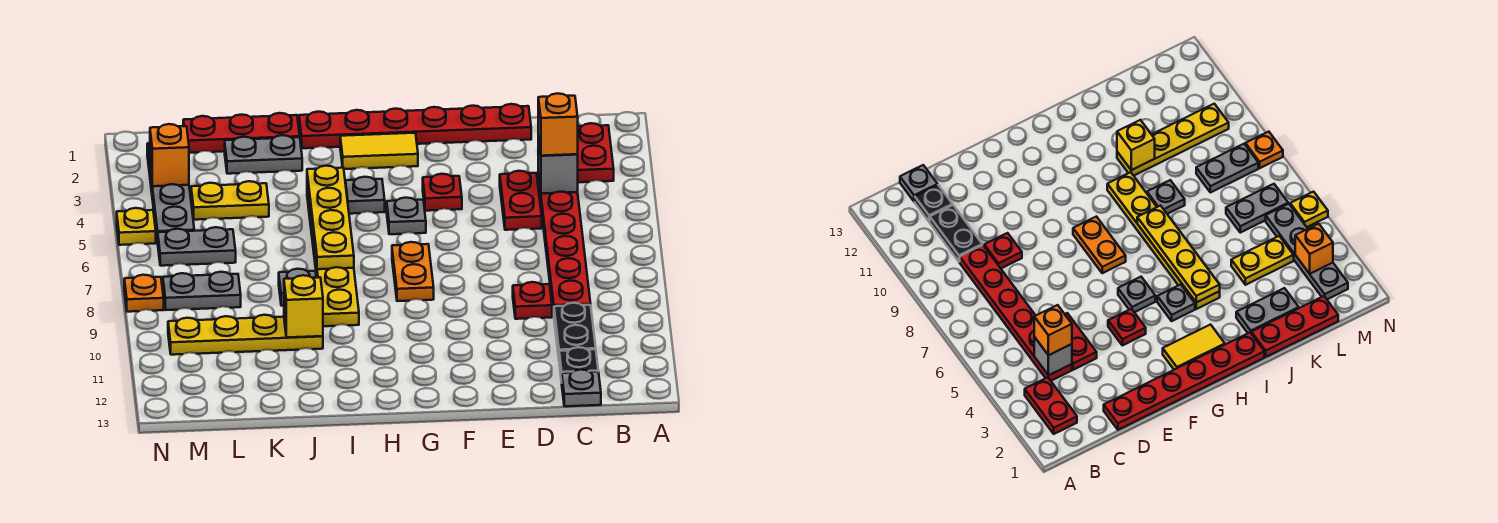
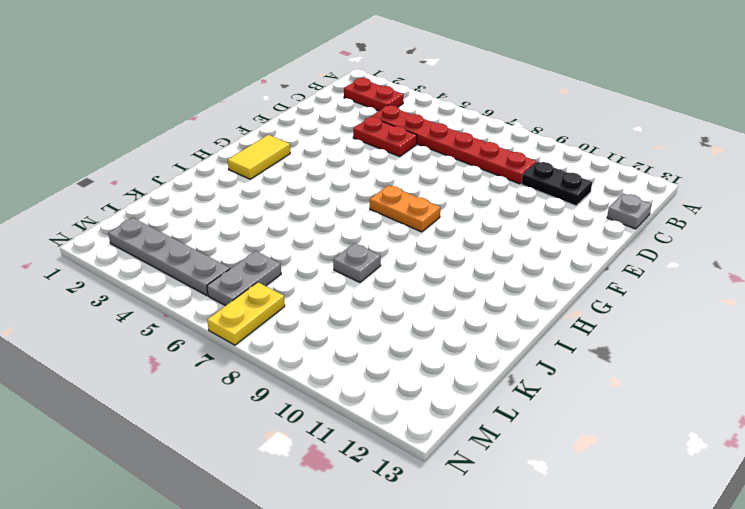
yellow plate M7:N7 level 1 -> yellow plate K4:L4 level 1
none -> black plate C12 level 1
none -> red plate D1:I1 level 1
none -> red plate D9 level 1

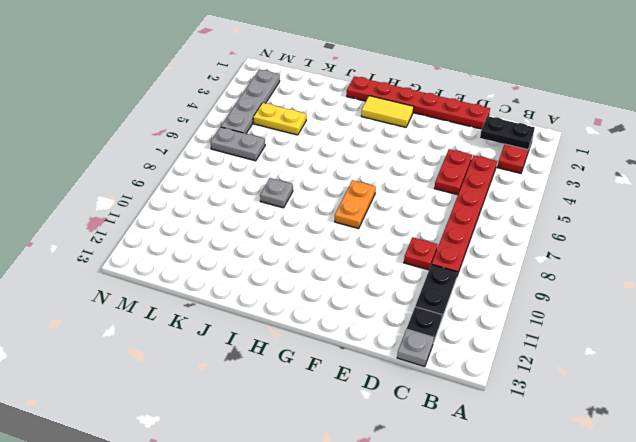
black plate B2:C2 level 2 -> none
none -> red plate F4 level 1
none -> grey plate G5 level 1
none -> grey plate H4 level 1

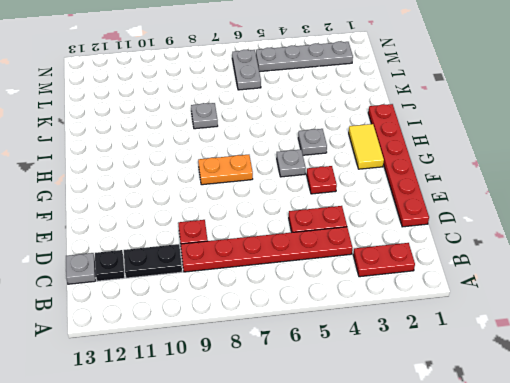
none -> yellow plate I4:I9 level 1
none -> red plate J1:L1 level 1
none -> grey plate J2:K2 level 1

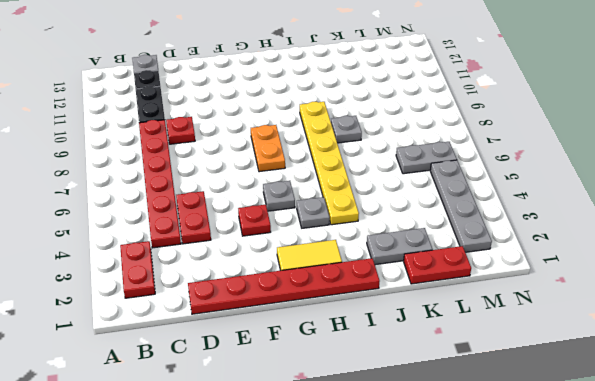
red plate K1:L1 level 1 -> red plate J1:L1 level 1
none -> yellow plate J10:M10 level 1
none -> yellow plate K4:L4 level 1
none -> grey plate L8:M8 level 1

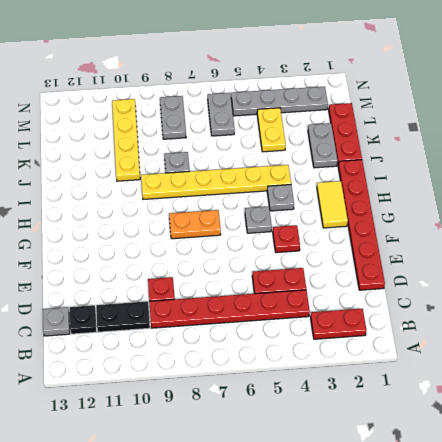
none -> yellow plate N5 level 1
none -> orange plate N8 level 1
none -> grey brick C4 level 2

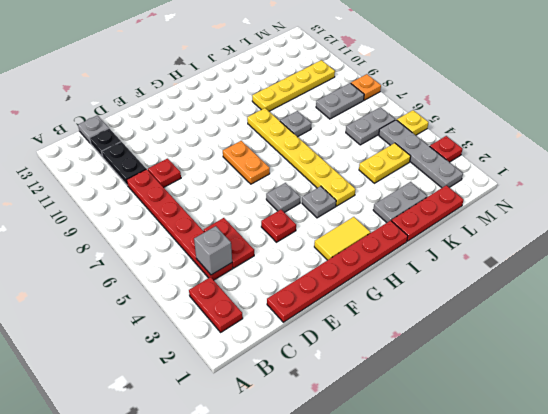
red plate N3 level 1 -> none
none -> yellow plate I4:I7 level 2
none -> yellow brick J10 level 2
none -> orange brick M3 level 2

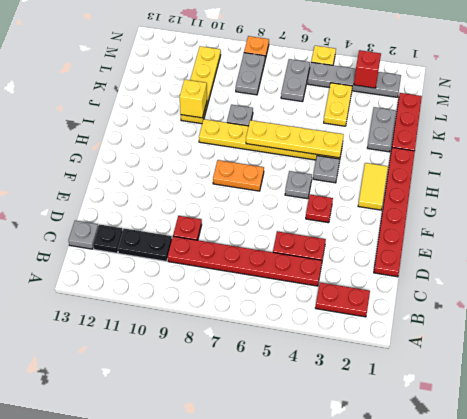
red brick M3 level 2 -> orange brick M3 level 2
none -> grey brick C4 level 2
none -> orange brick C4 level 3

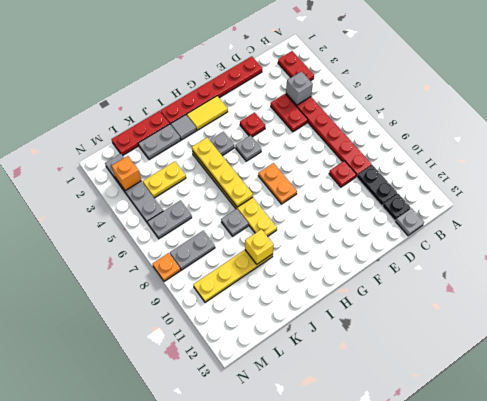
grey tile I2 level 1 -> none
none -> yellow plate N5 level 1
none -> orange brick C4 level 3

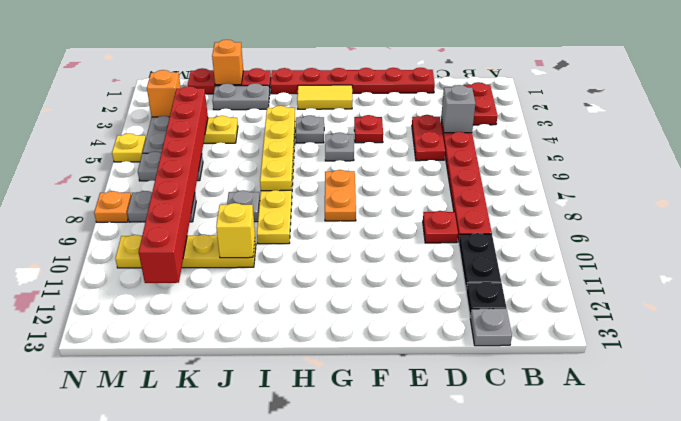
orange brick K1 level 2 -> orange brick C4 level 3
red brick L4:L11 level 2 -> none

